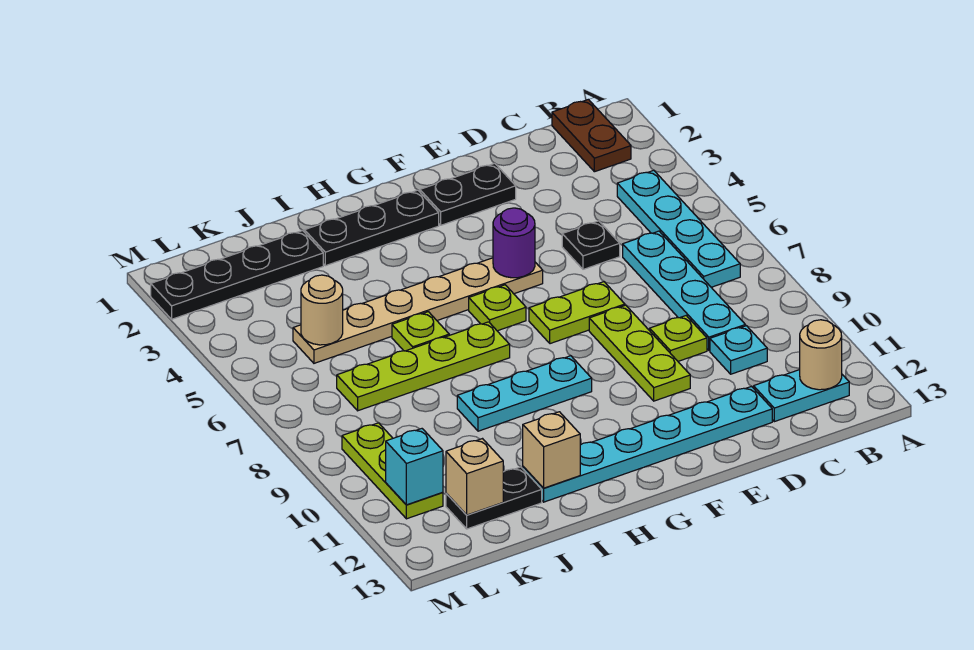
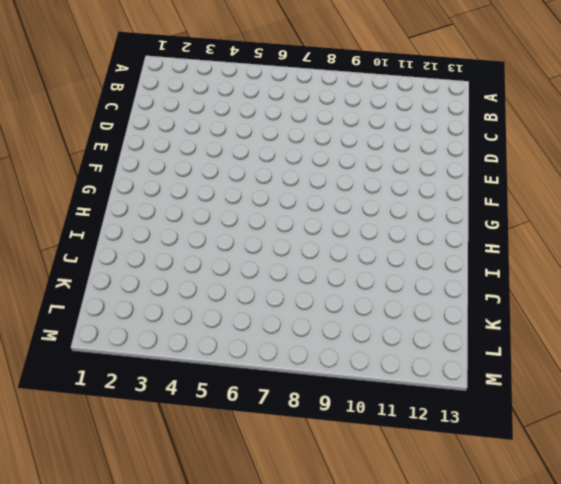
none -> brown plate B1:B2 level 1
none -> cyan plate B4:B7 level 1
none -> cyan plate B12:C12 level 1

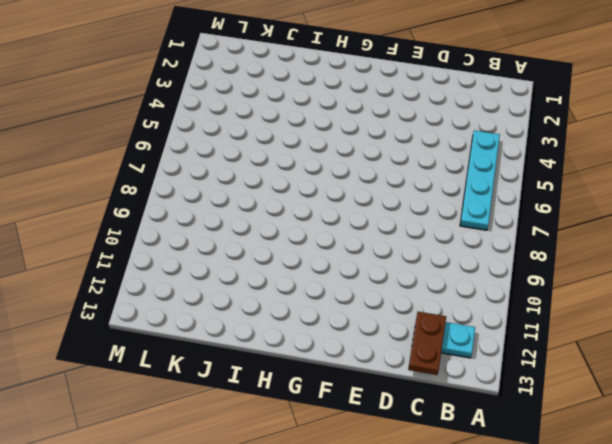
brown plate C12:C13 level 2 -> brown plate B1:B2 level 1
none -> cyan plate C6:C9 level 1
none -> cyan plate C10 level 1
none -> black plate D5 level 1

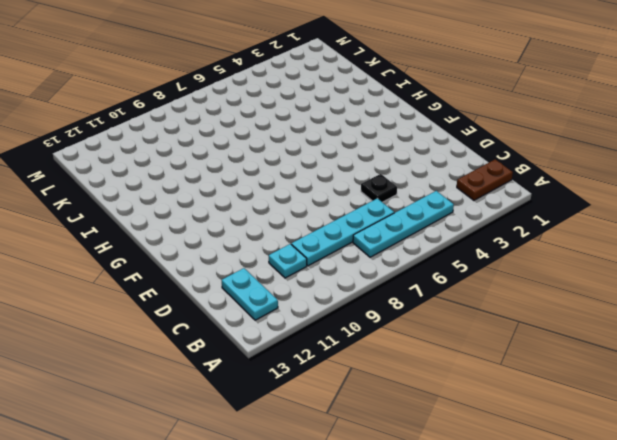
none -> lime plate D9 level 1
none -> cyan plate D12:I12 level 1
none -> black plate E2:F2 level 1

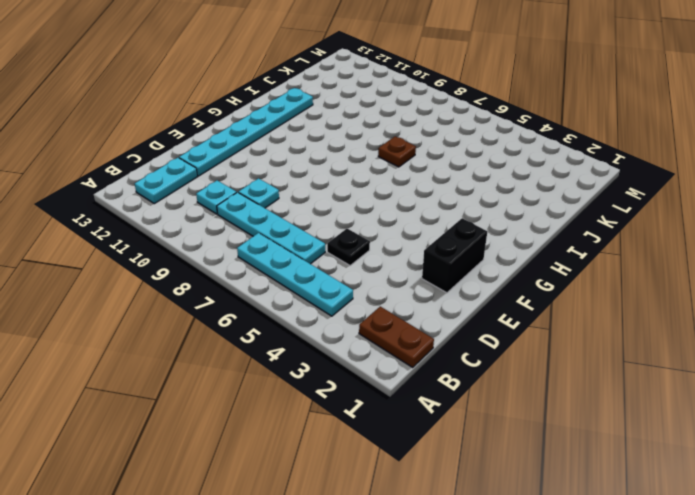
cyan plate D9 level 1 -> lime plate D9 level 1
black brick E2:F2 level 1 -> black plate E2:F2 level 1
brown plate I7 level 1 -> lime plate H7:K7 level 1
none -> lime plate E7:F7 level 1
none -> lime plate E8:E10 level 1
none -> tan plate F5:K5 level 1

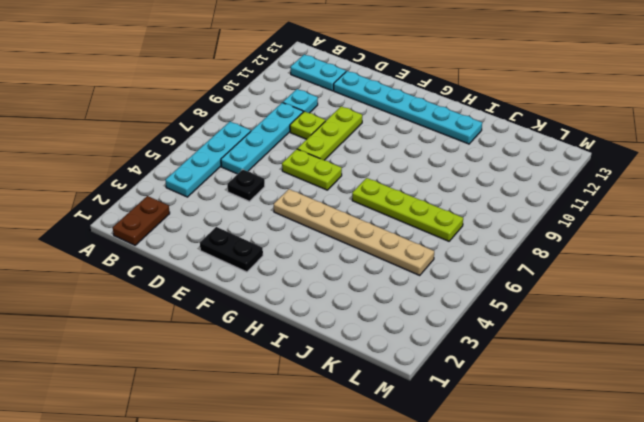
none -> black plate G2:I2 level 1
none -> lime plate G6 level 1
none -> cyan plate G9:I9 level 1

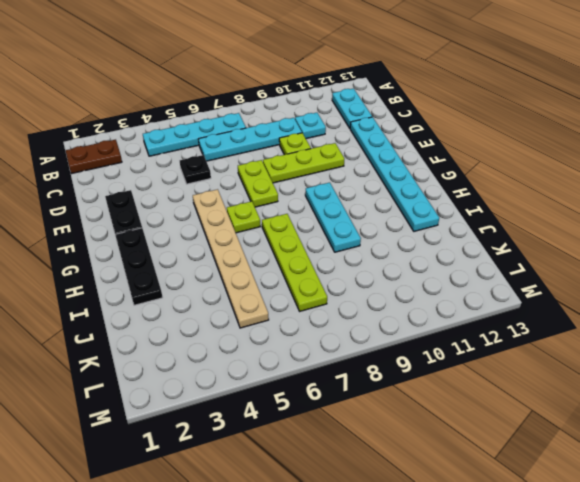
none -> lime plate I6 level 1
none -> black plate J2:M2 level 1
none -> black plate J12:K12 level 1

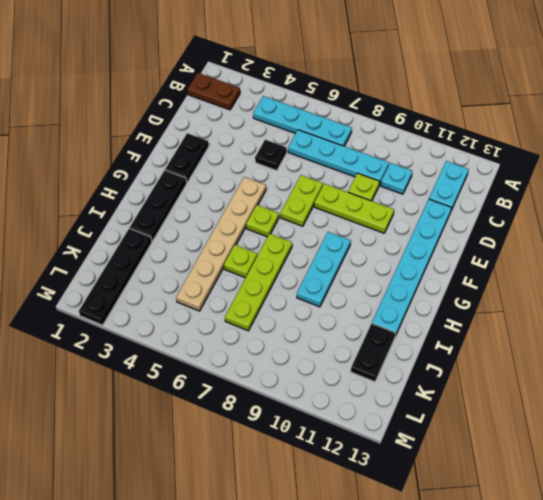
none -> lime plate L9:L11 level 1
none -> tan round brick B12 level 2
none -> purple round brick F5 level 2

